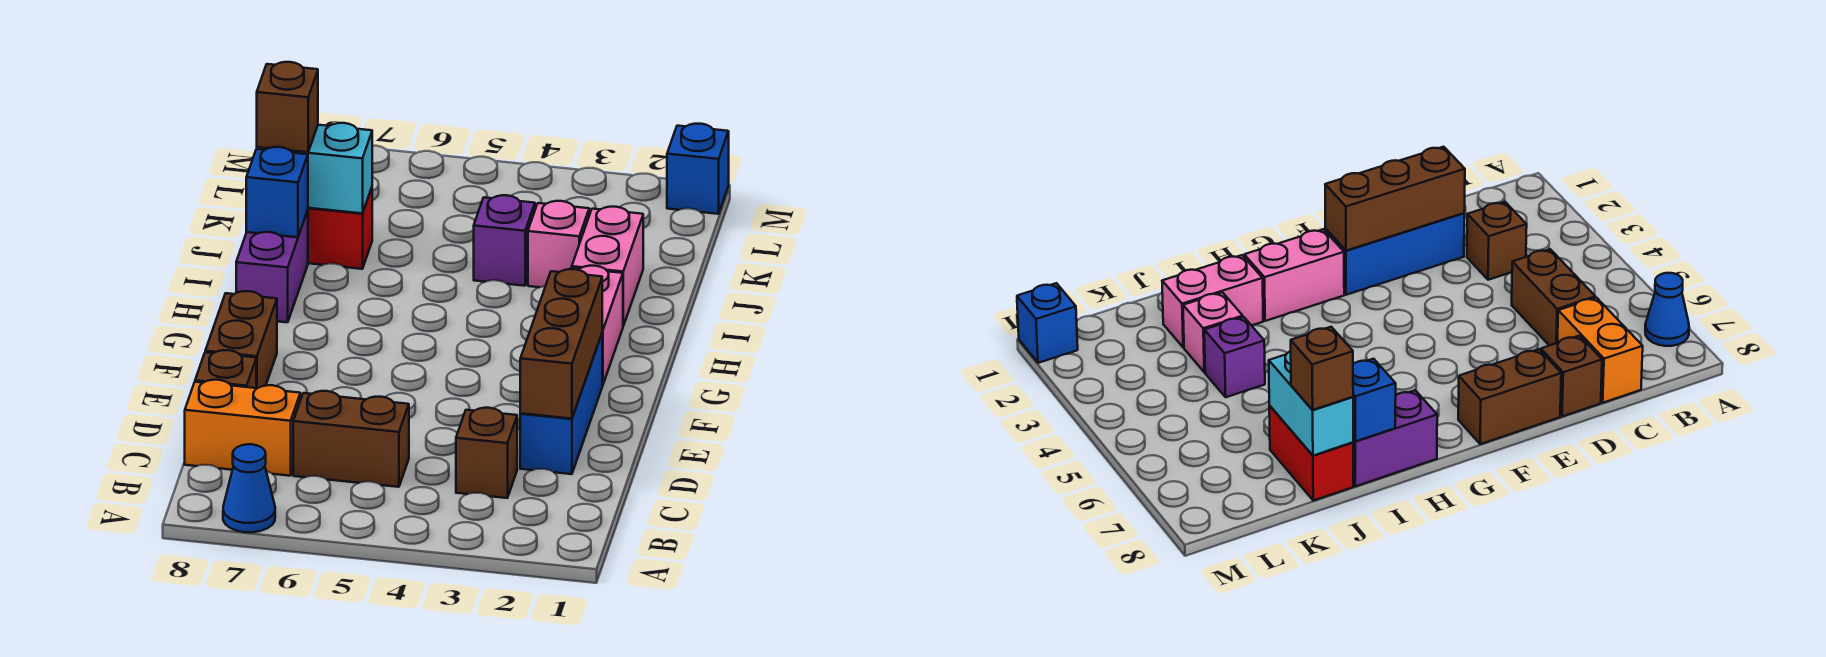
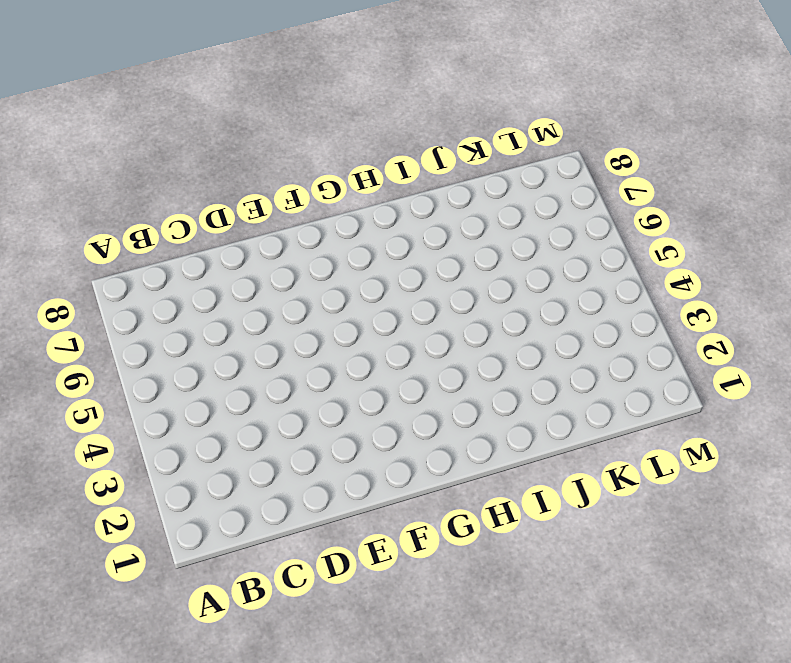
none -> blue cone A7 level 1
none -> brown brick C3 level 1
none -> brown brick C5:C6 level 1

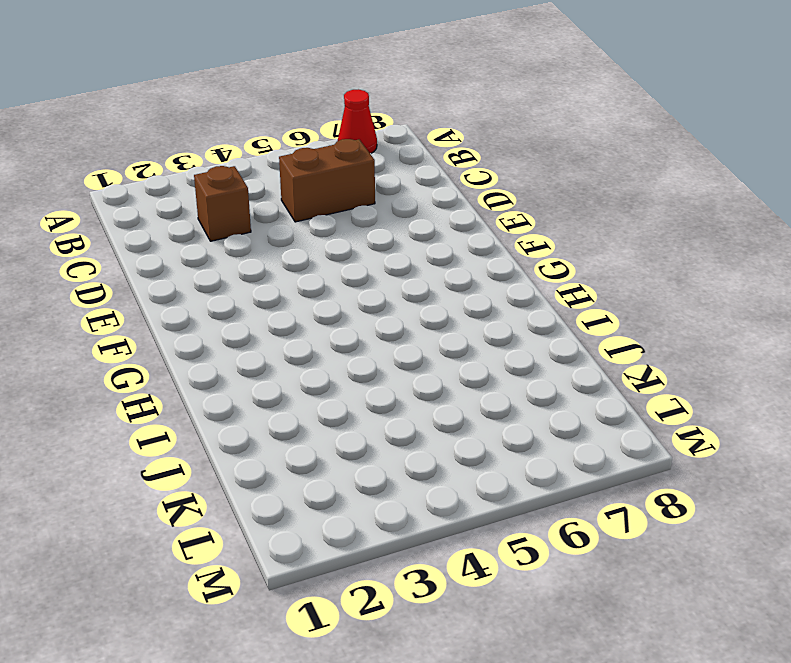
red cone A7 level 1 -> blue cone A7 level 1
none -> orange brick C7:C8 level 1
none -> blue brick D2:F2 level 1
none -> brown brick D8 level 1

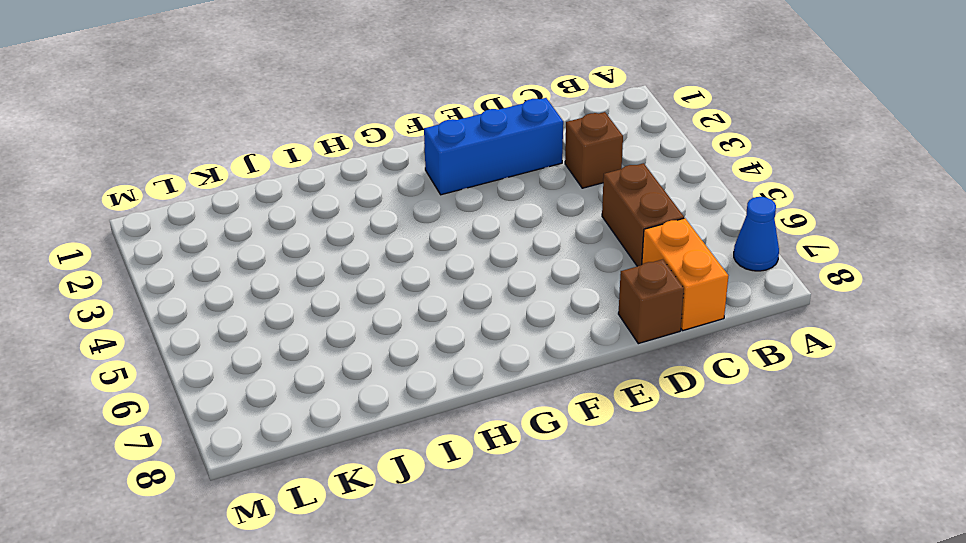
none -> brown brick E8:F8 level 1
none -> pink brick G2:H2 level 1
none -> purple brick H8:I8 level 1

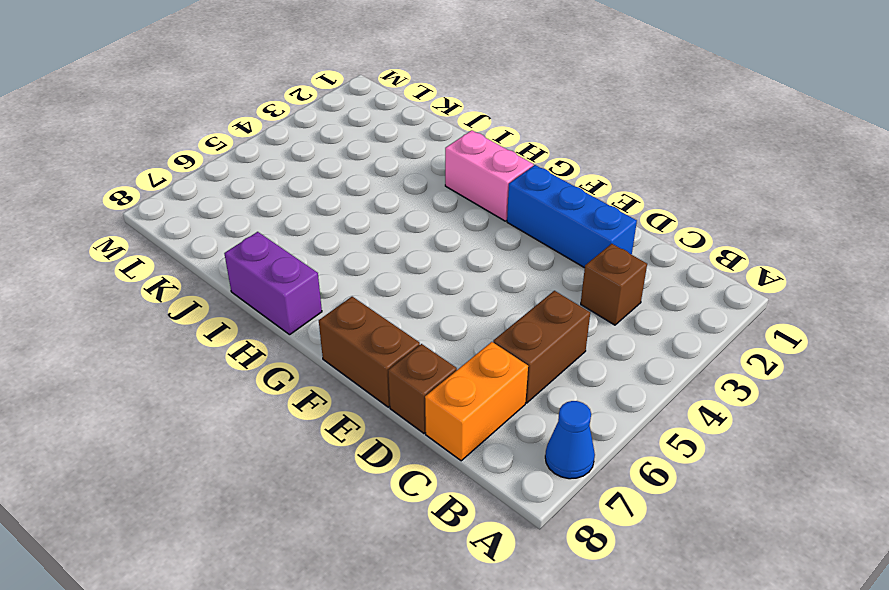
none -> pink brick I2:J2 level 1
none -> pink brick J3 level 1
none -> purple brick J4 level 1

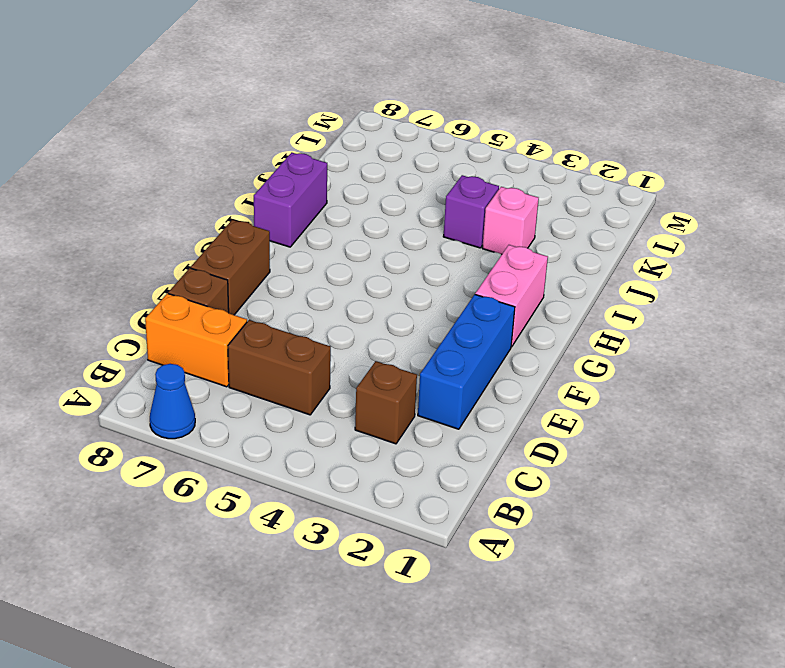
none -> pink brick I2:J2 level 1
none -> red brick J7:J8 level 1
none -> blue brick M1 level 1

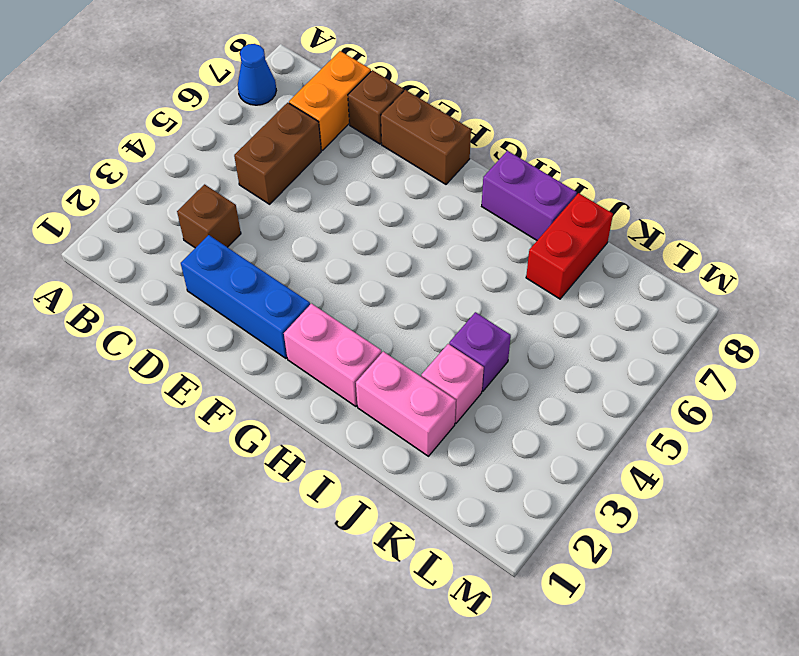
none -> blue brick M1 level 1
none -> brown brick D2:F2 level 2
none -> blue brick I8 level 2

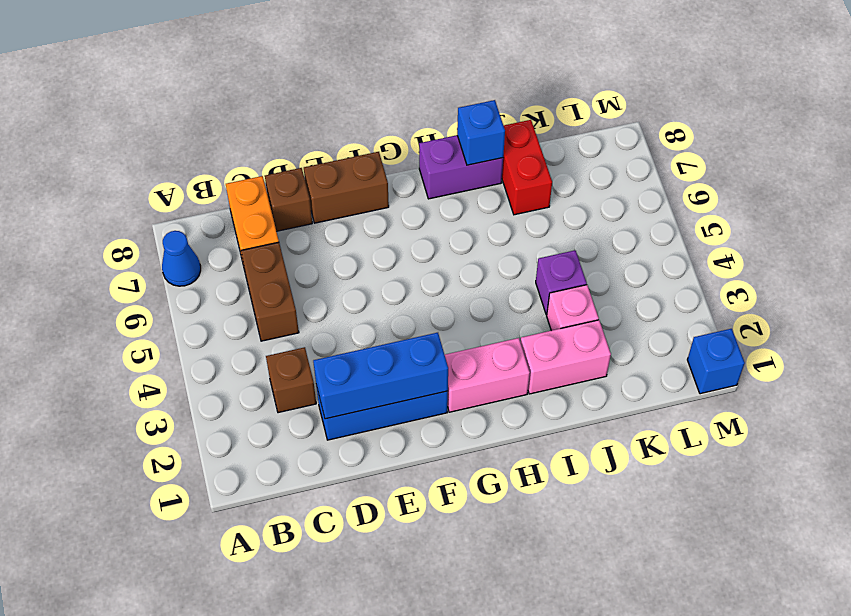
blue brick D2:F2 level 2 -> brown brick D2:F2 level 2
none -> cyan brick J7:J8 level 2
none -> brown brick J8 level 3

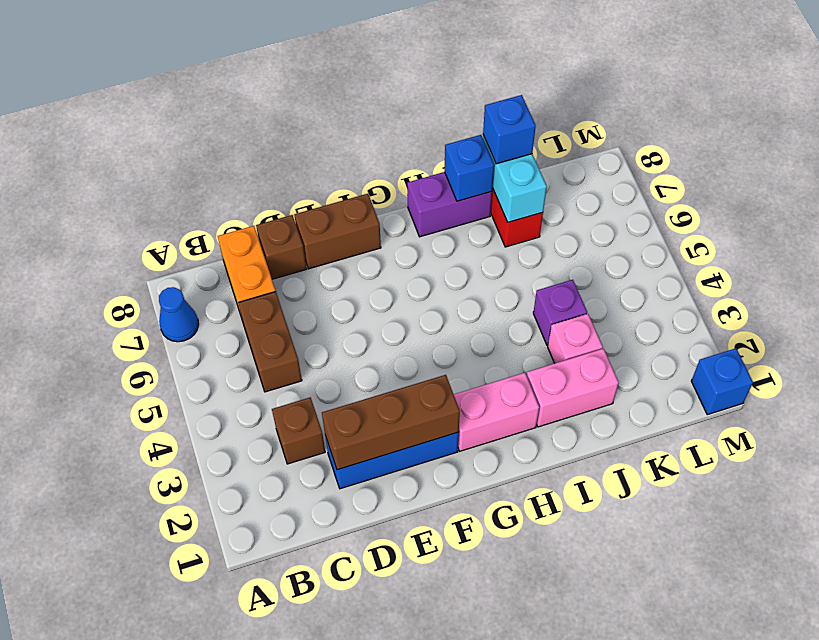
blue brick J8 level 3 -> brown brick J8 level 3

